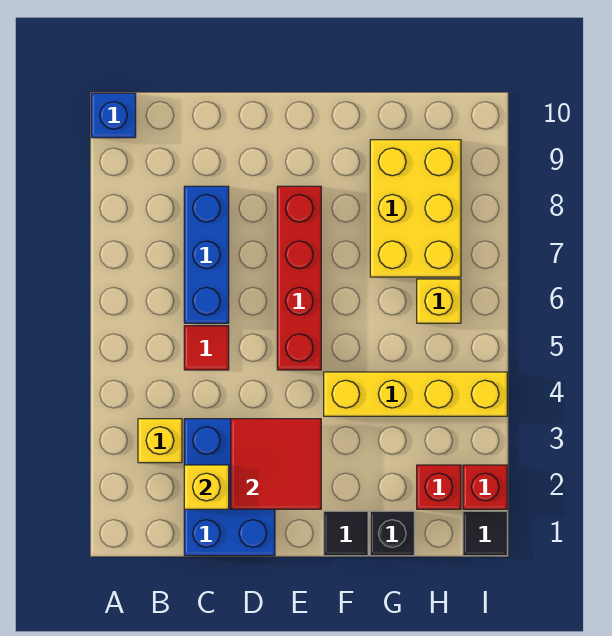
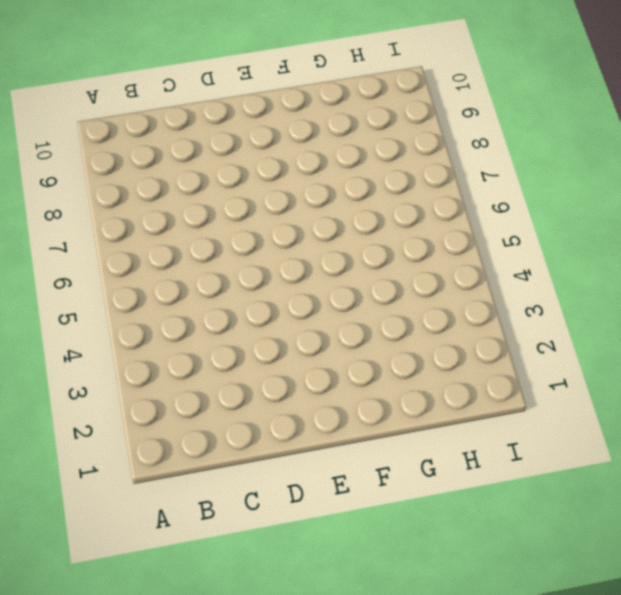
none -> blue brick A10 level 1
none -> yellow brick B3 level 1
none -> blue brick C1:D3 level 1

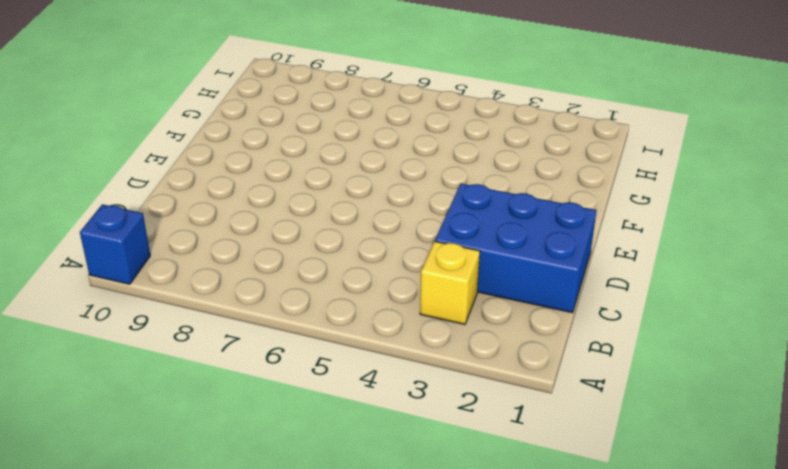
none -> red tile C5 level 1
none -> blue brick C6:C8 level 1
none -> red brick E5:E8 level 1

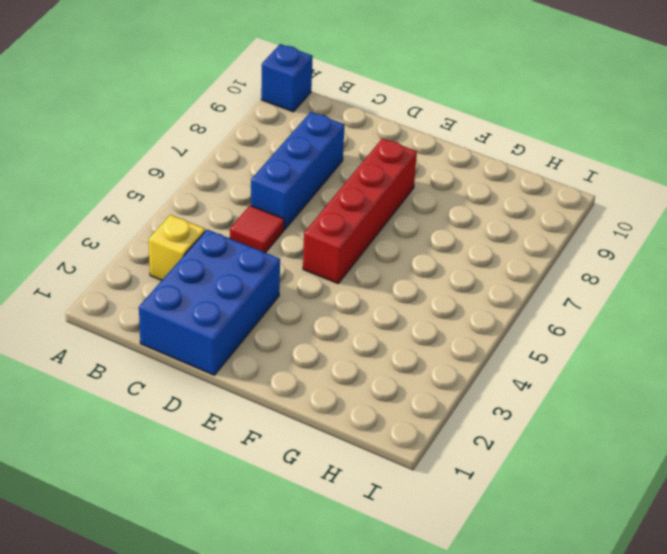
none -> black tile F1 level 1
none -> yellow brick F4:I4 level 1
none -> black brick G1 level 1

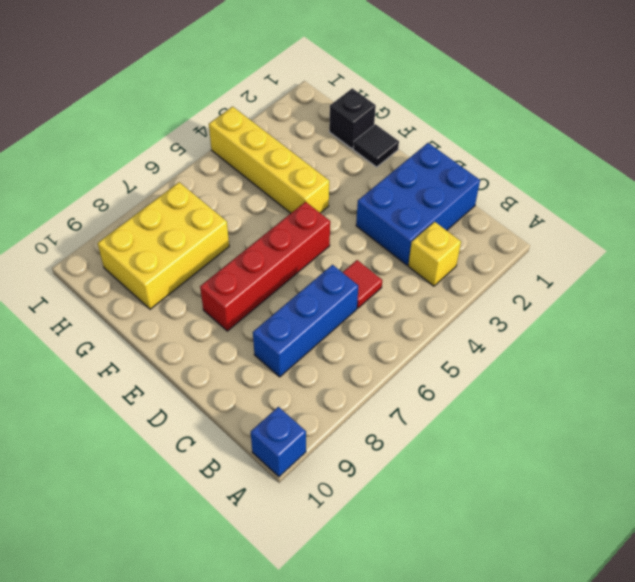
none -> red brick H2 level 1
none -> yellow brick H6 level 1
none -> black tile I1 level 1

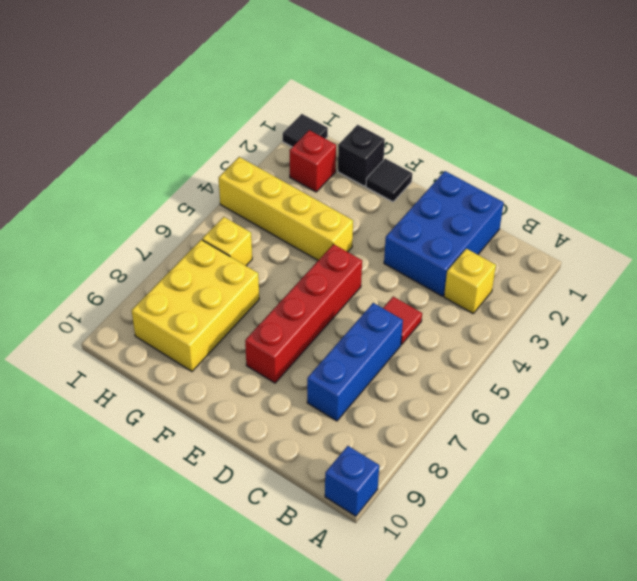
none -> red brick I2 level 1
none -> yellow brick C2 level 2
none -> red tile D2:E3 level 2

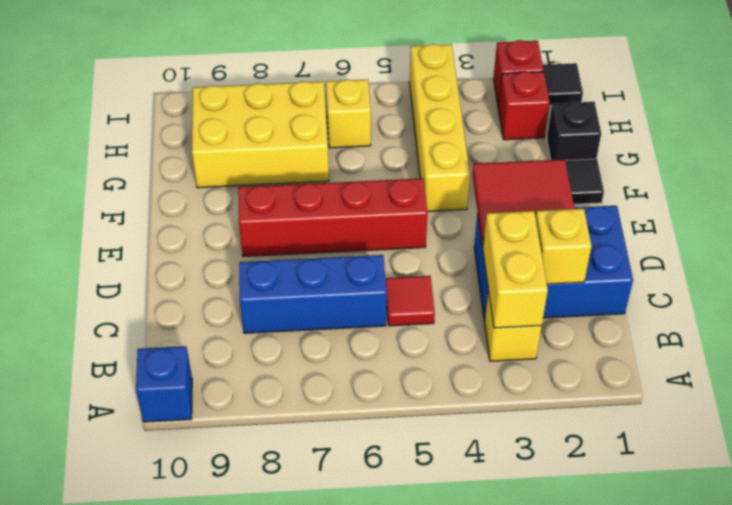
yellow brick B3:C3 level 2 -> none

